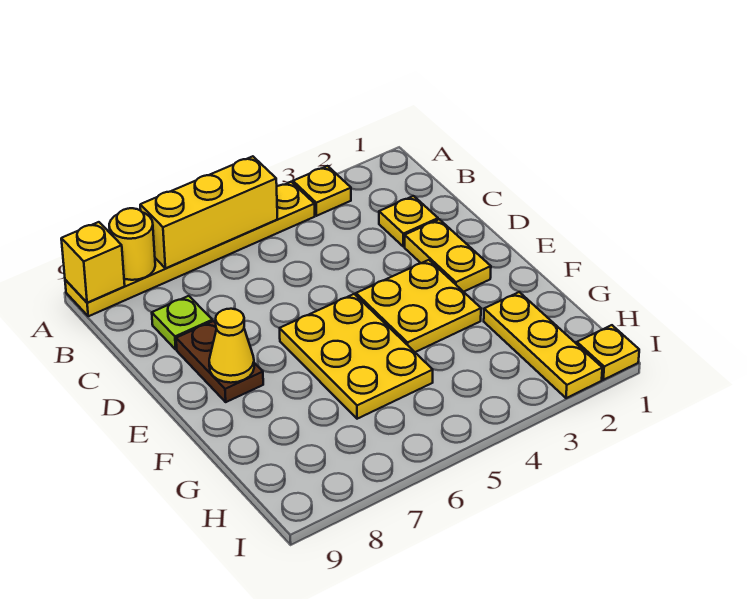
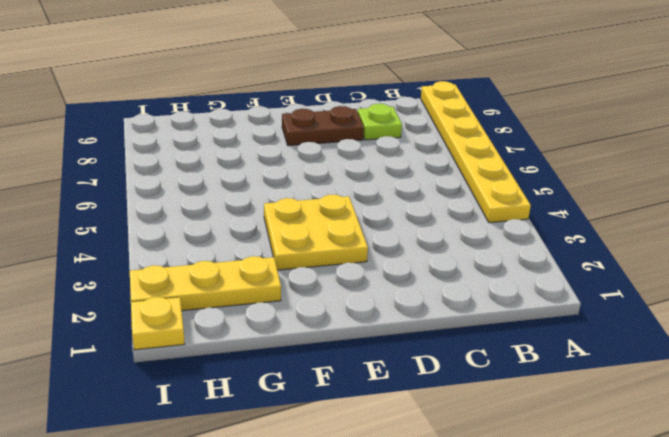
none -> yellow plate A3 level 1
none -> yellow plate C2 level 1
none -> yellow plate D2:E2 level 1

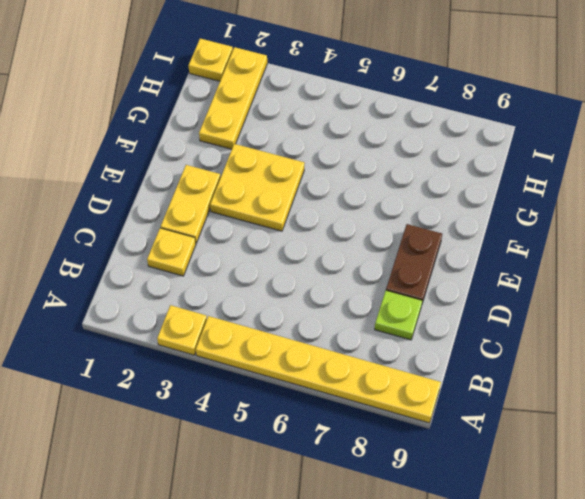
none -> yellow plate E5:G6 level 1
none -> yellow brick A5:A7 level 2
none -> yellow round brick A8 level 2

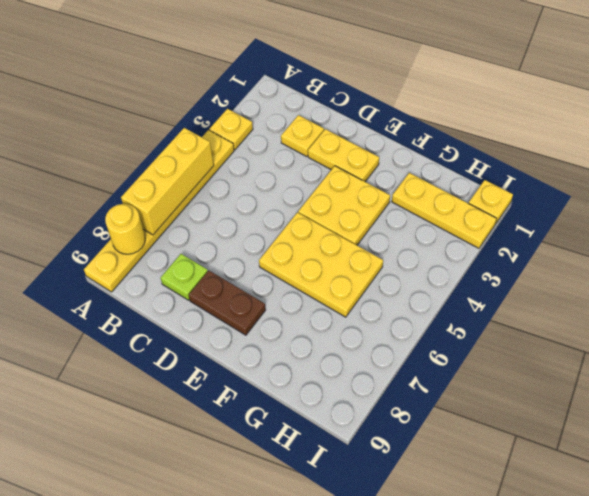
none -> yellow brick A9 level 2
none -> yellow cone E8 level 2

